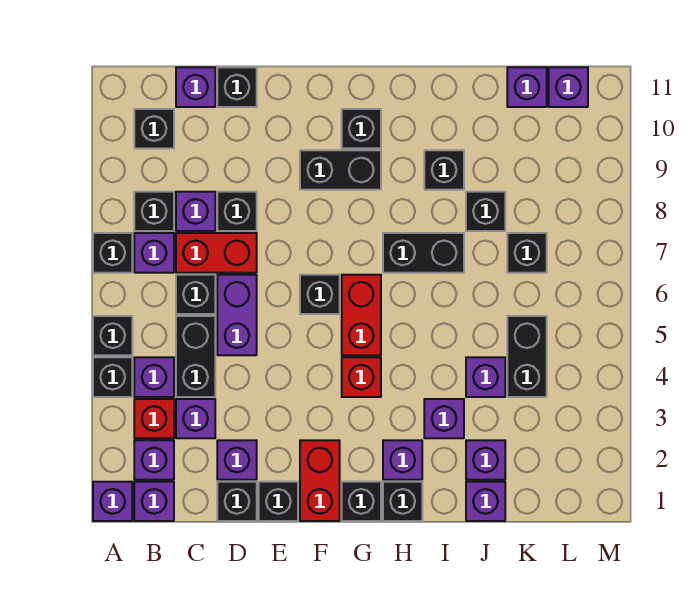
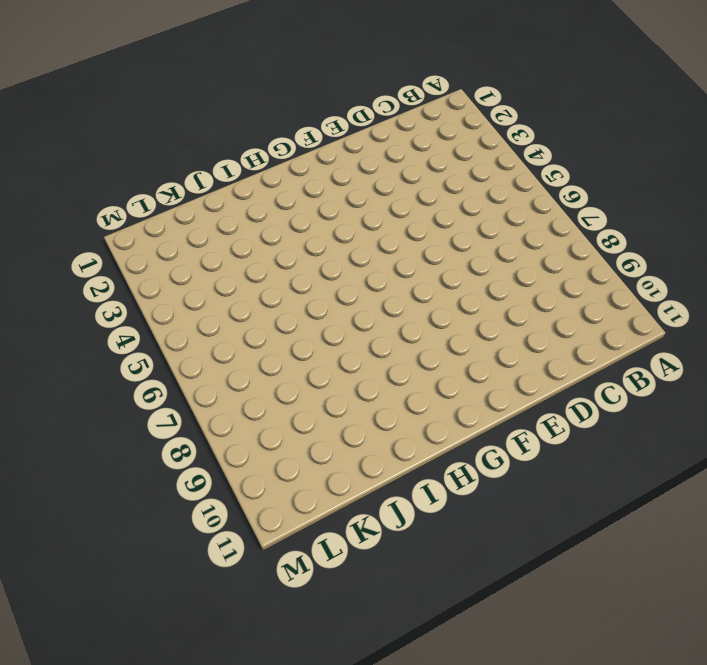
none -> purple brick A1 level 1
none -> black brick A4 level 1
none -> black brick A5 level 1
none -> black brick A7 level 1

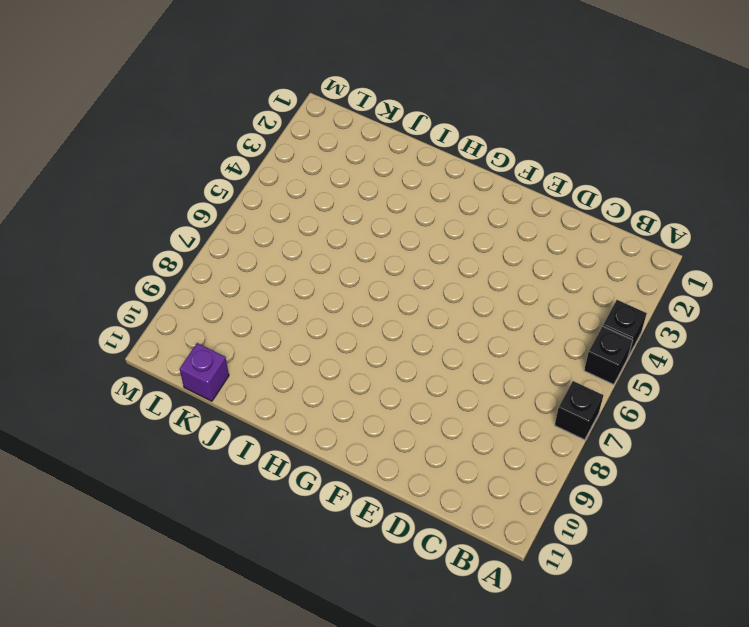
none -> purple brick A1 level 1
none -> purple brick B1 level 1
none -> purple brick B2 level 1
none -> red brick B3 level 1

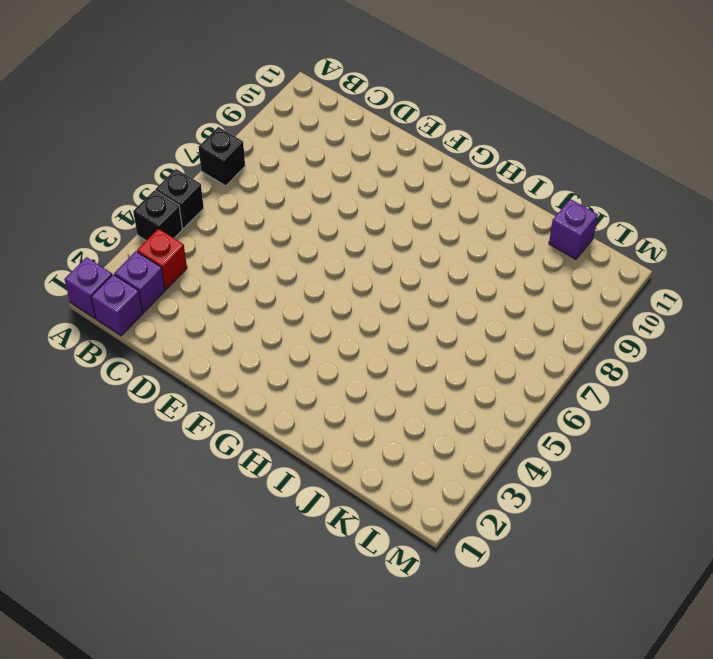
none -> purple brick B4 level 1
none -> purple brick B7 level 1
none -> black brick B8 level 1
none -> black brick B10 level 1

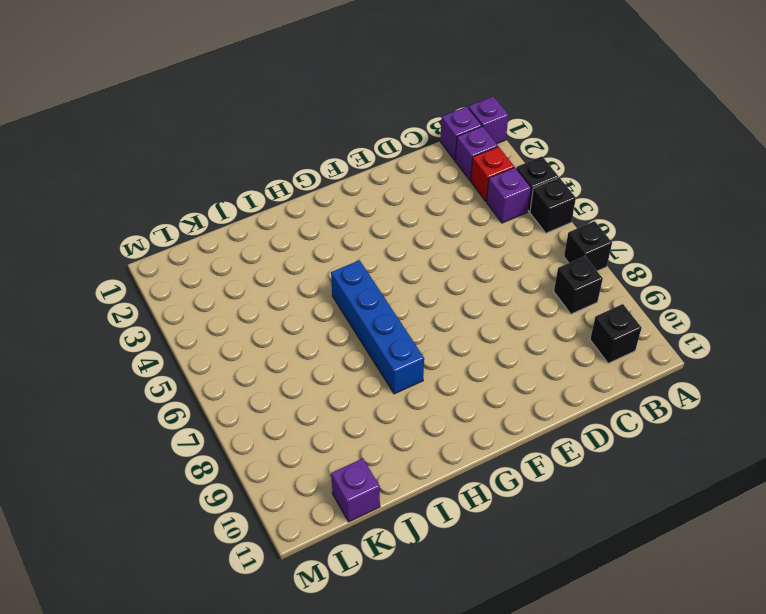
blue brick H5:H8 level 1 -> black brick H7:I7 level 1
none -> purple brick B7 level 1
none -> purple brick C3 level 1
none -> black brick C4:C5 level 1
none -> black brick C6 level 1

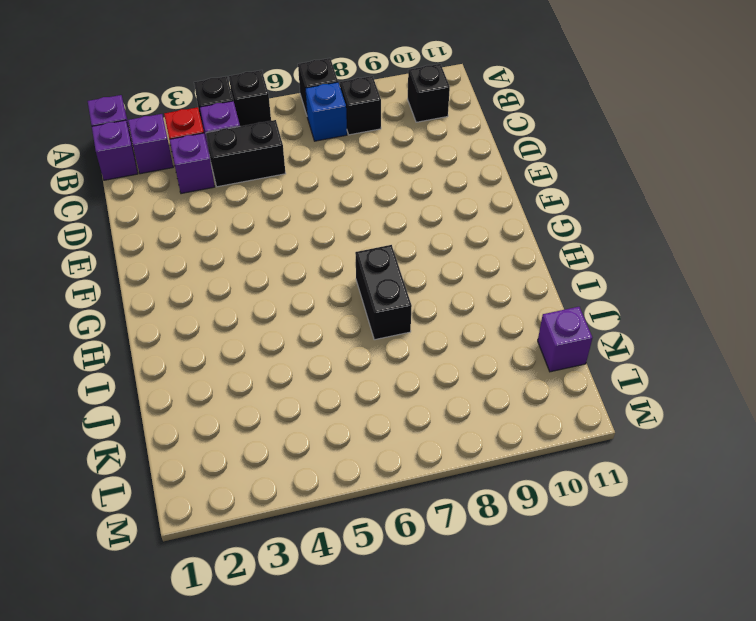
blue brick B7 level 1 -> purple brick B7 level 1
none -> black brick C6 level 1
none -> red brick C7:D7 level 1
none -> purple brick C8 level 1
none -> purple brick C11 level 1

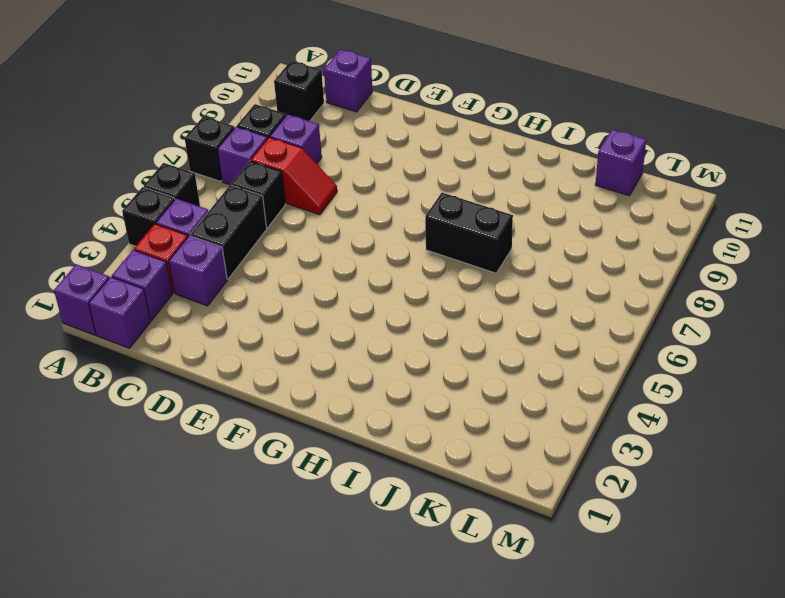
red slope C7:D7 level 1 top C -> red brick C7:D7 level 1
none -> black brick D1 level 1
none -> purple brick D2 level 1
none -> purple brick D5:D6 level 1
none -> black brick D8 level 1

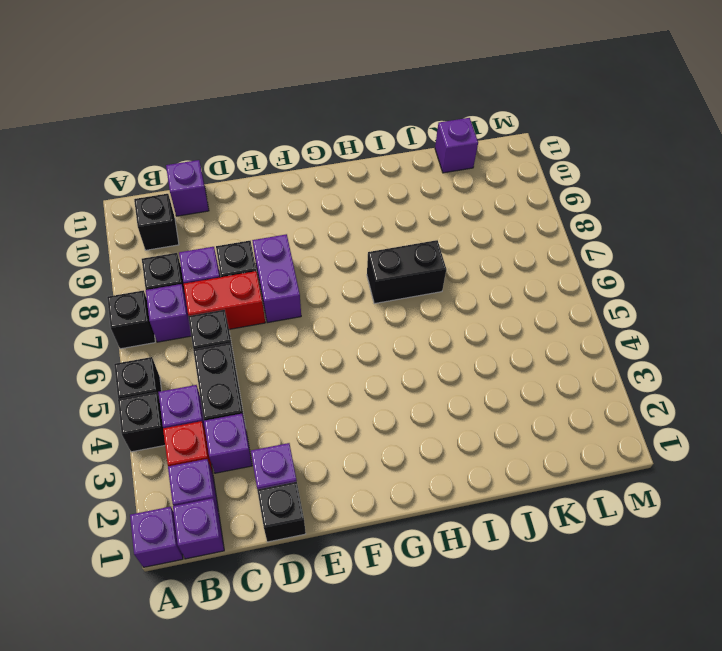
purple brick E7:E8 level 1 -> purple brick D5:D6 level 1
none -> black brick D11 level 1
none -> black brick E1 level 1
none -> red brick F1:F2 level 1
none -> black brick F6 level 1

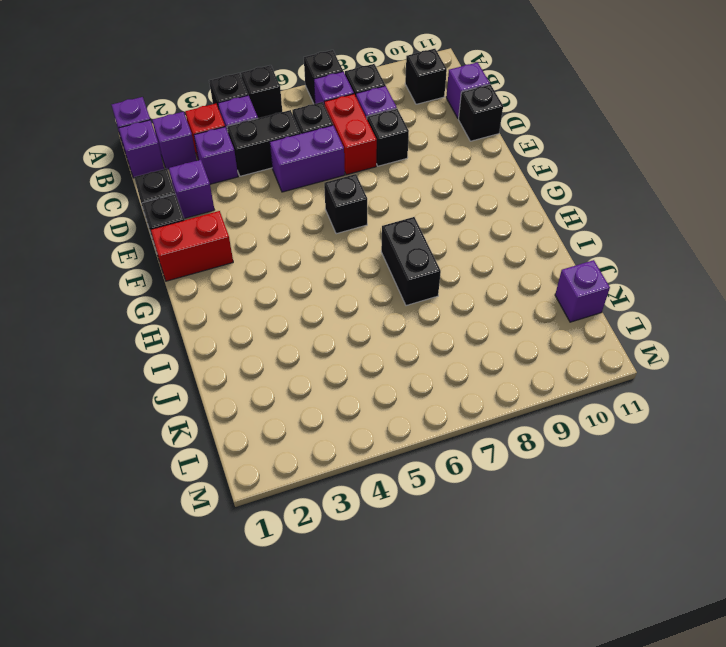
none -> black brick F9:G9 level 1
none -> black brick G1 level 1
none -> red brick G4 level 1
none -> red brick G5:G6 level 1

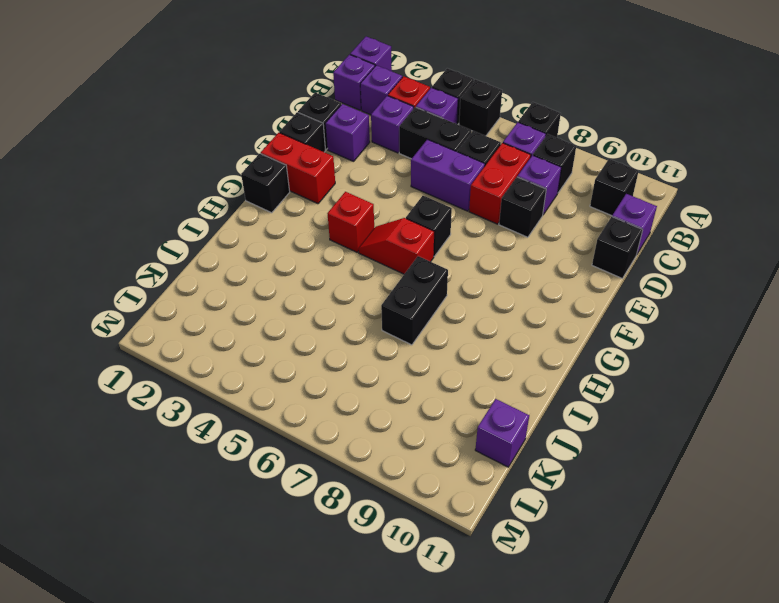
red slope G5:G6 level 1 top 6 -> red brick G5:G6 level 1
none -> black brick F9:G9 level 1
none -> black brick G10 level 1
none -> black brick H1 level 1
none -> purple brick H2 level 1

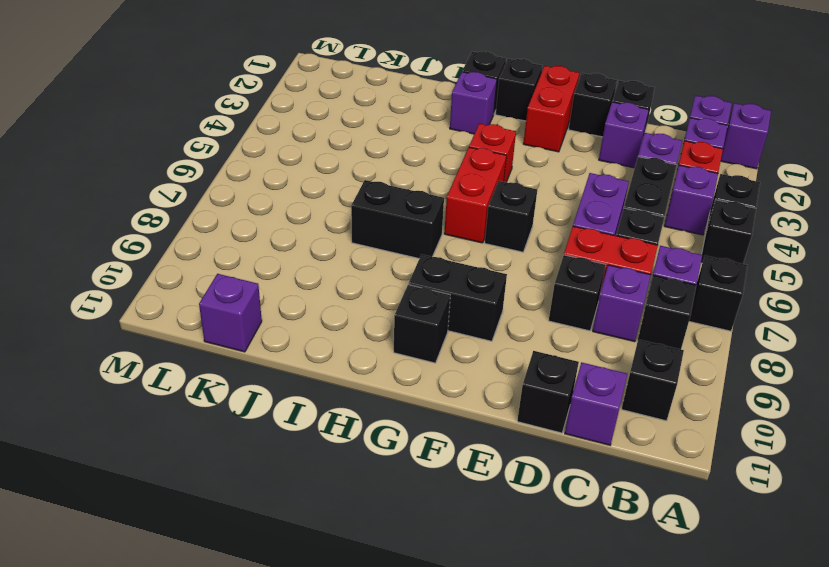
none -> purple brick I3 level 1
none -> black brick I9 level 1
none -> purple brick J1 level 1
none -> purple brick J2 level 1

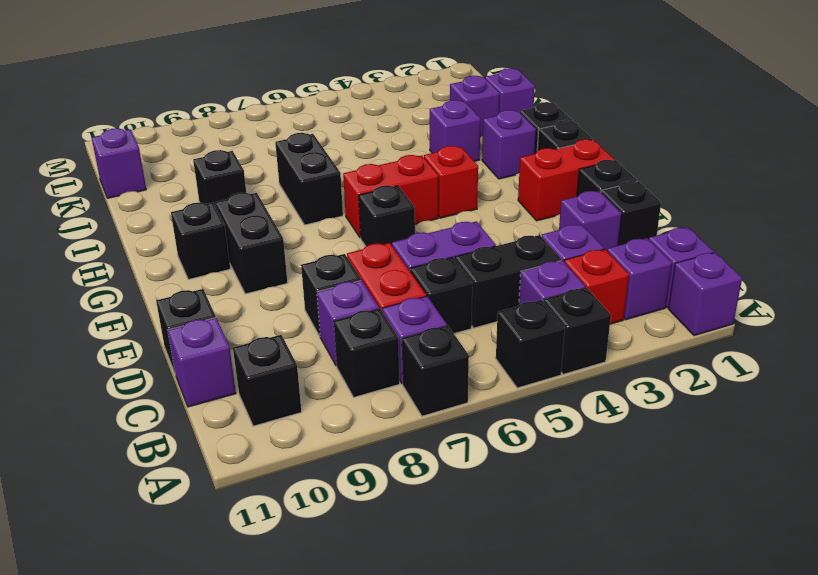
none -> purple brick J4 level 1
none -> black brick J8 level 1
none -> black brick K4:K5 level 1
none -> black brick K7 level 1

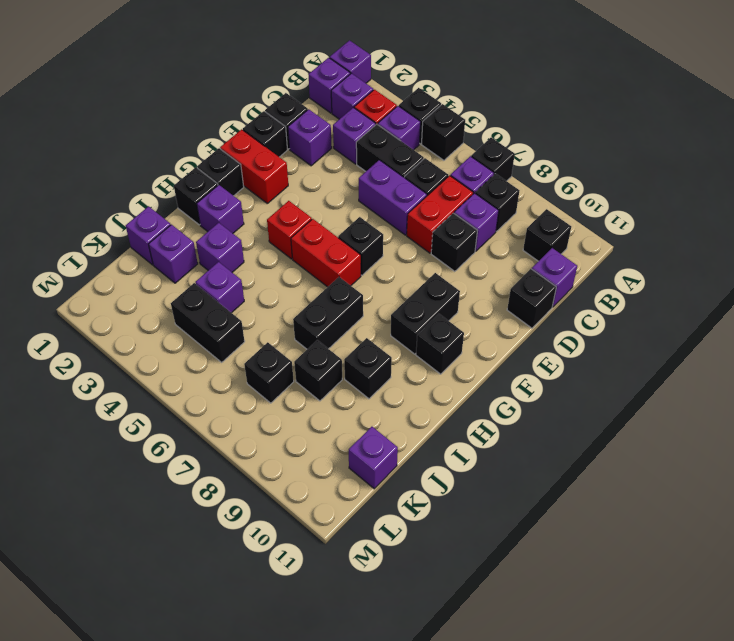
none -> purple brick L11 level 1

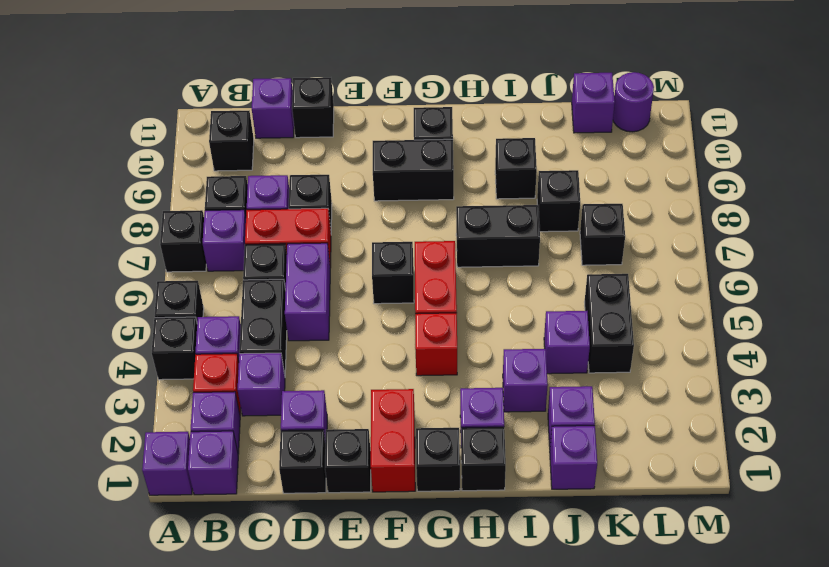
purple round brick L11 level 1 -> purple brick L11 level 1

